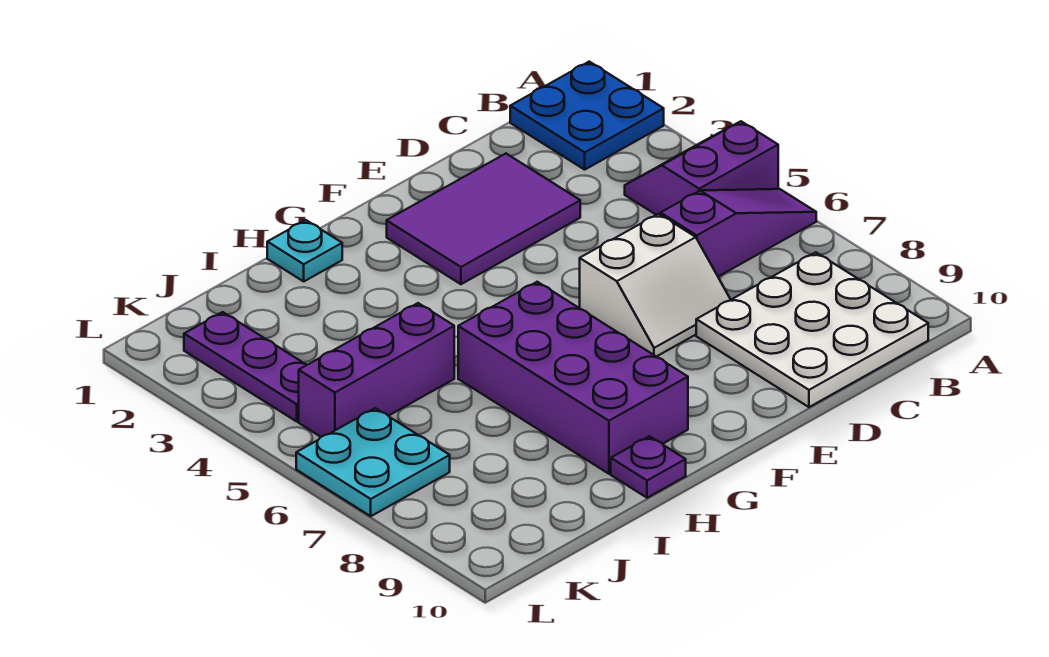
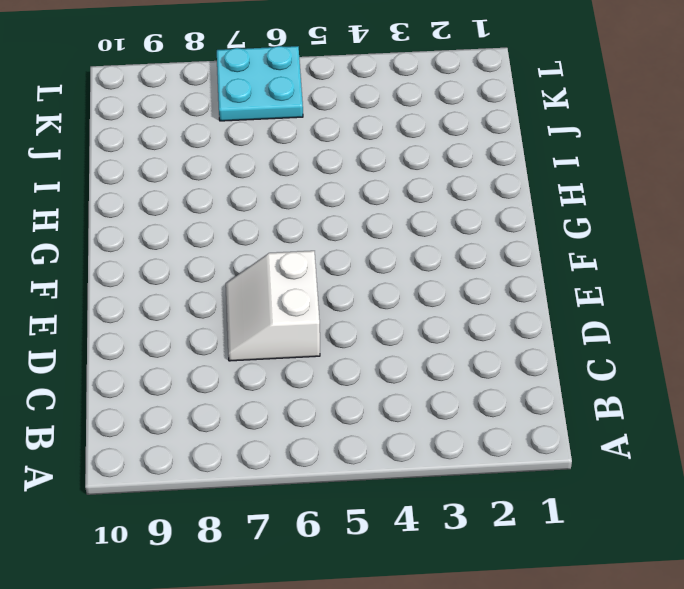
none -> blue plate A1:B2 level 1
none -> purple slope A4:B5 level 1 top 5
none -> purple slope A6:C6 level 1 top C

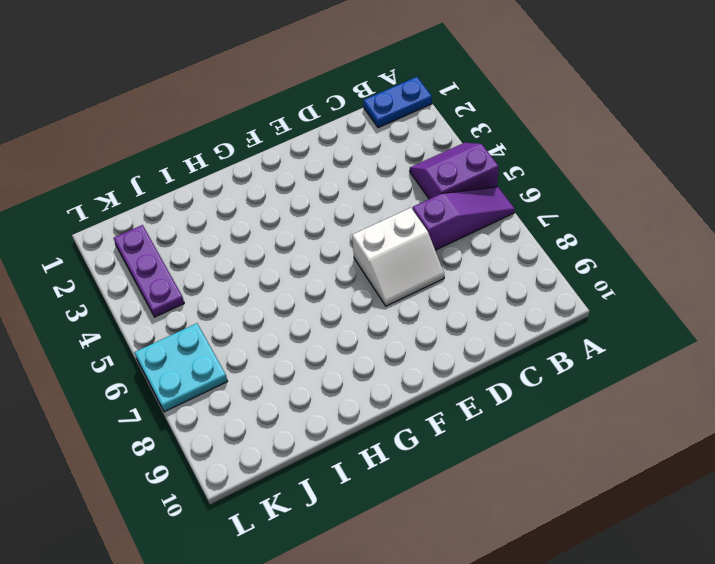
blue plate A1:B1 level 1 -> blue plate A1:B2 level 1
none -> white plate B8:D10 level 1
none -> purple tile D2:F3 level 1
none -> purple brick G6:H9 level 1

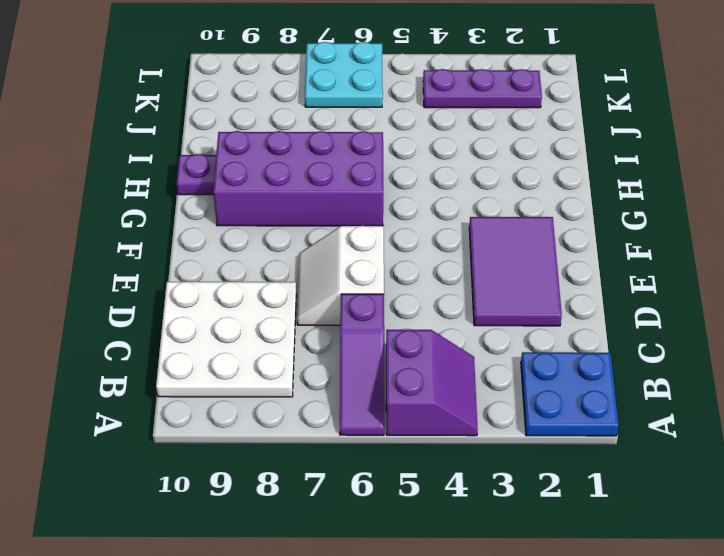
none -> cyan plate H1 level 1
none -> purple brick I5:K5 level 1

